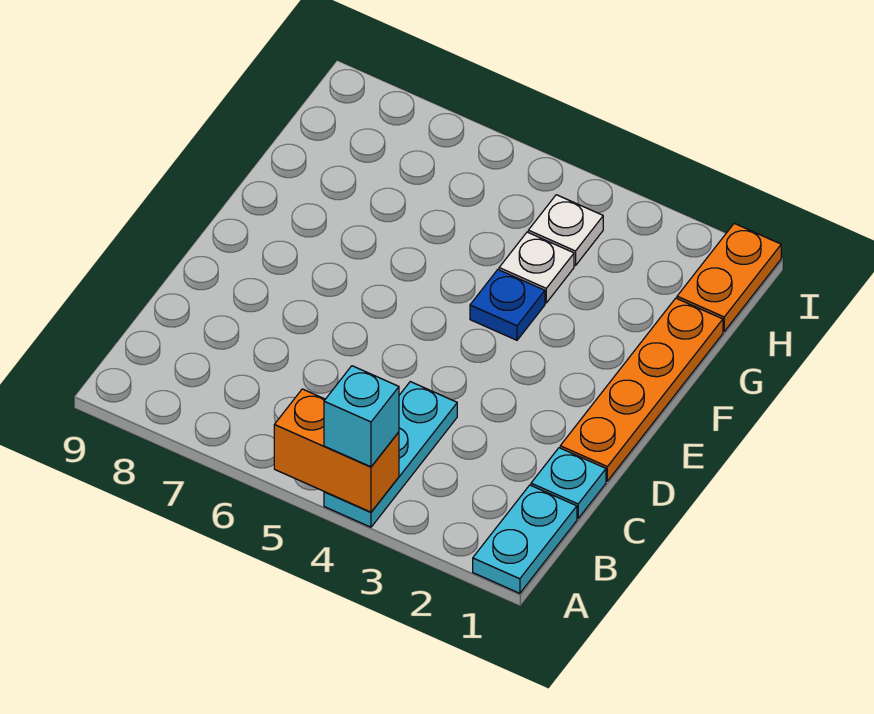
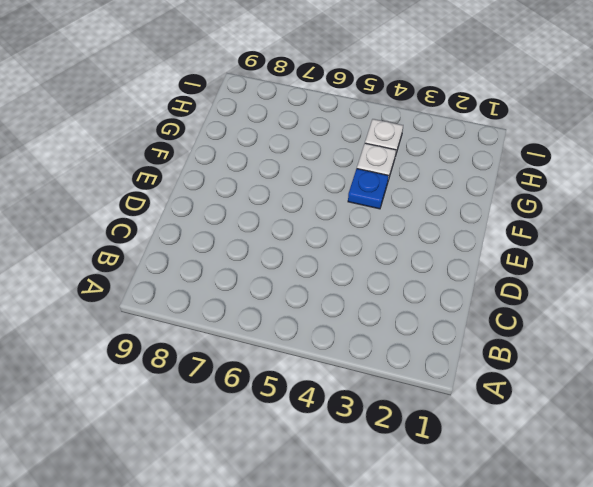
none -> cyan plate A1:B1 level 1
none -> cyan plate A4:C4 level 1

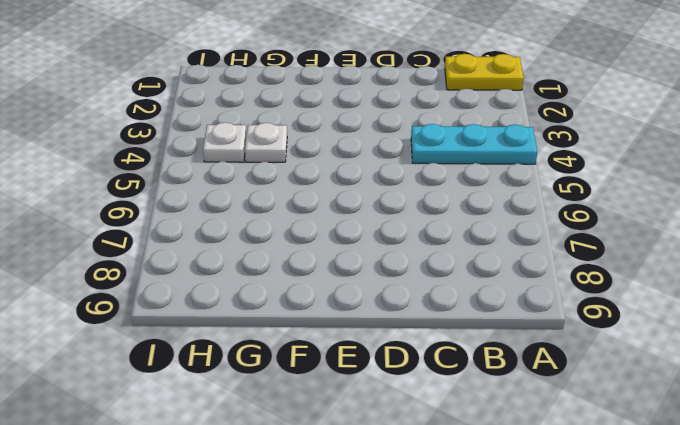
yellow plate A1:B1 level 1 -> cyan plate A1:B1 level 1
none -> cyan plate C1 level 1
none -> orange plate D1:G1 level 1

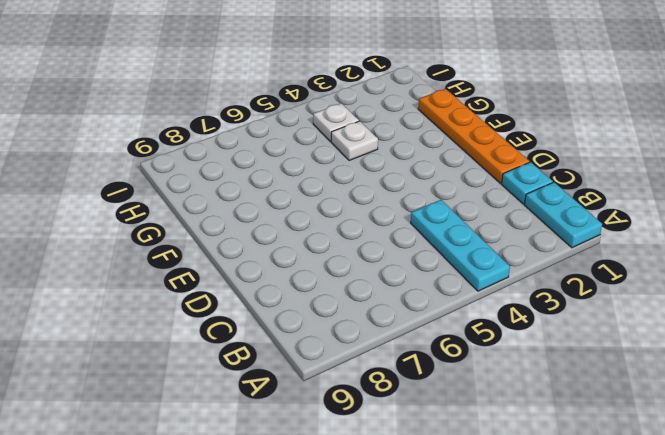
none -> blue plate F4 level 1
none -> orange plate H1:I1 level 1

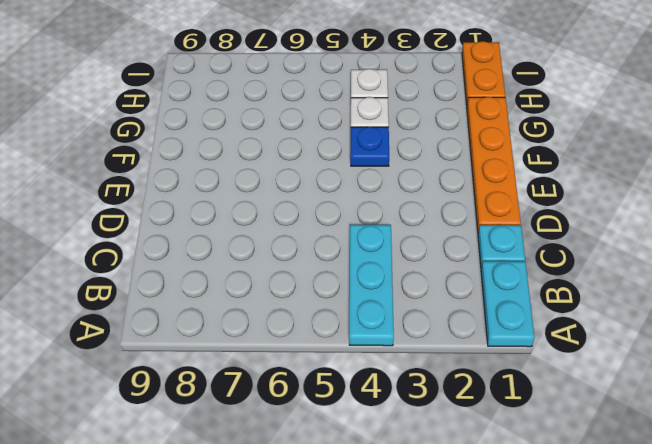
none -> orange brick A4:A5 level 2
none -> cyan brick A4 level 3

